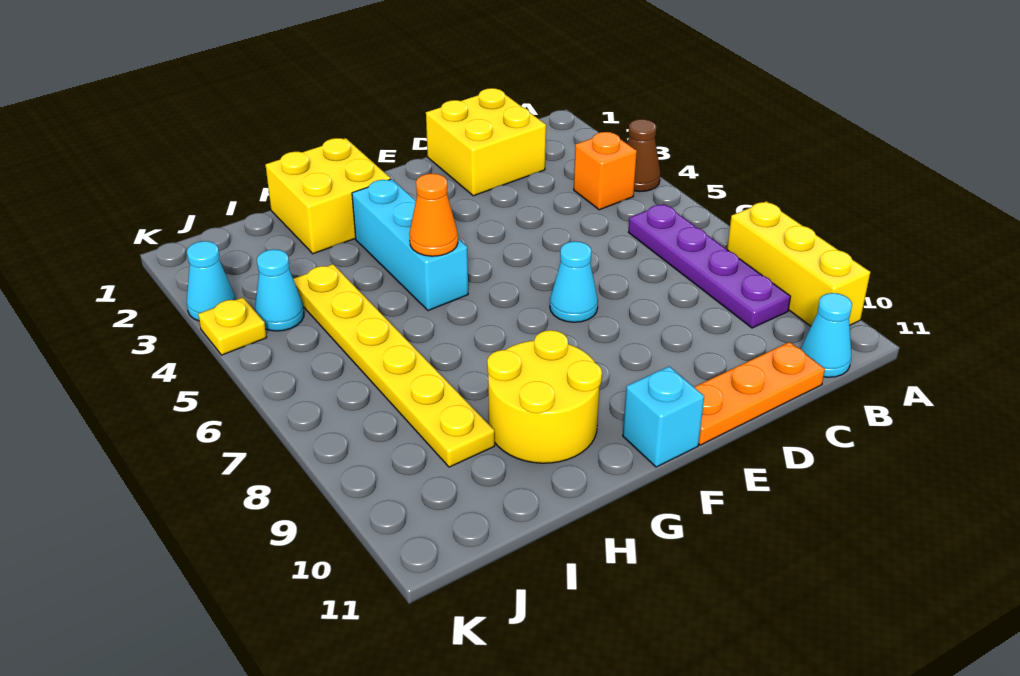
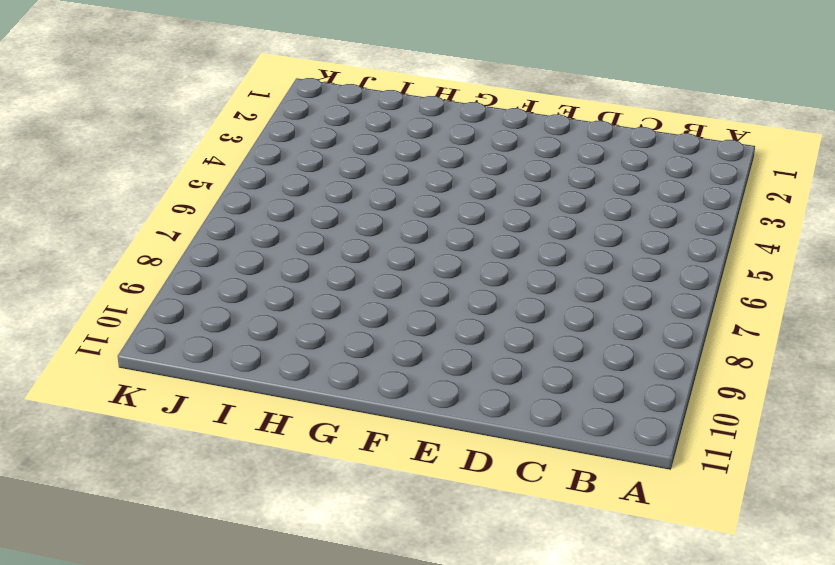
none -> brown cone A4 level 1
none -> yellow brick A8:A10 level 1
none -> orange brick B4 level 1

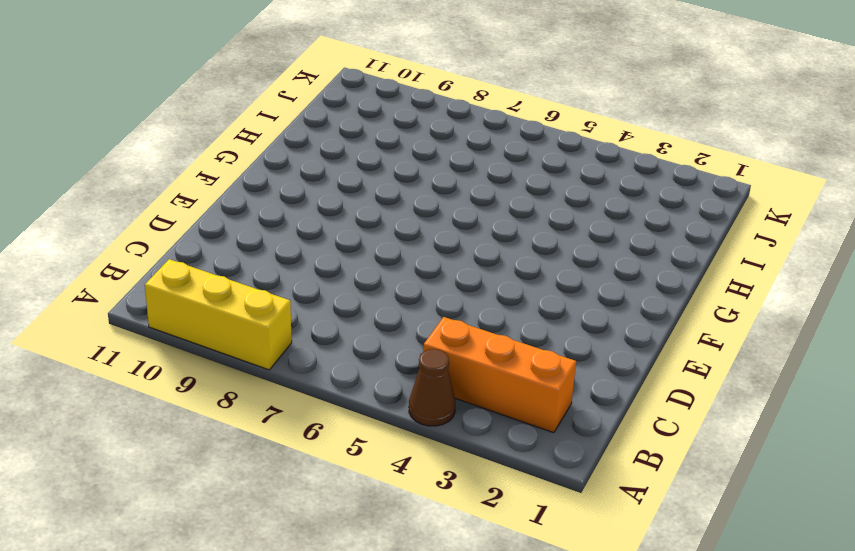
orange brick B2:B4 level 1 -> orange brick B4 level 1
none -> purple plate B6:B9 level 1
none -> cyan cone B11 level 1
none -> yellow brick C1:D2 level 1

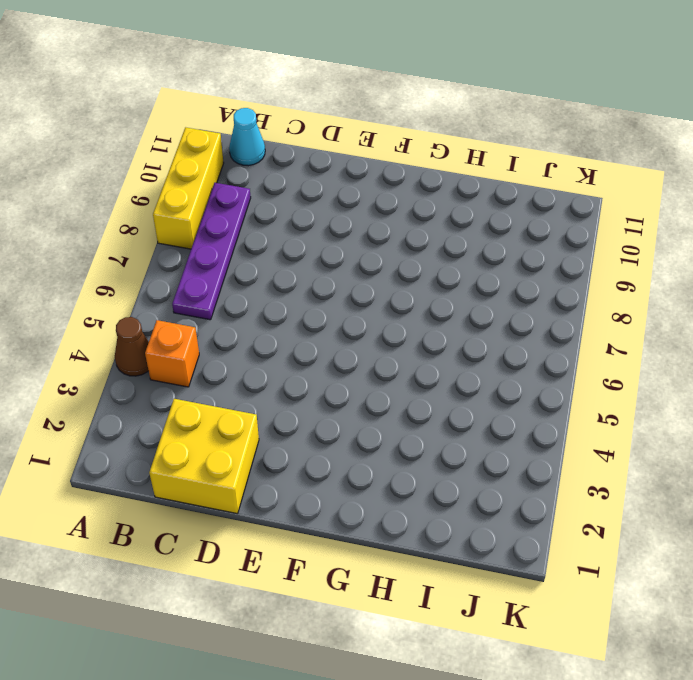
none -> orange plate C11:E11 level 1
none -> cyan cone E7 level 1
none -> cyan brick F11 level 1

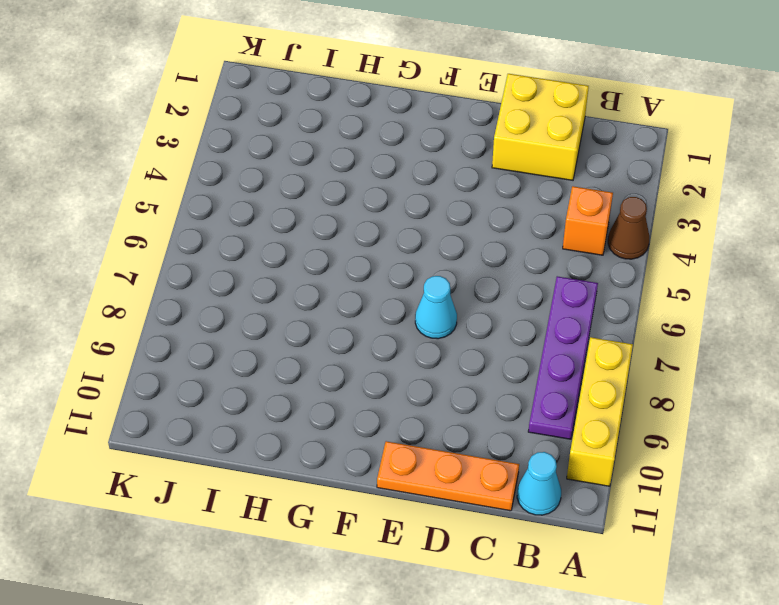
none -> cyan brick F11 level 1
none -> yellow brick G1:H2 level 1
none -> cyan brick G3:G5 level 1

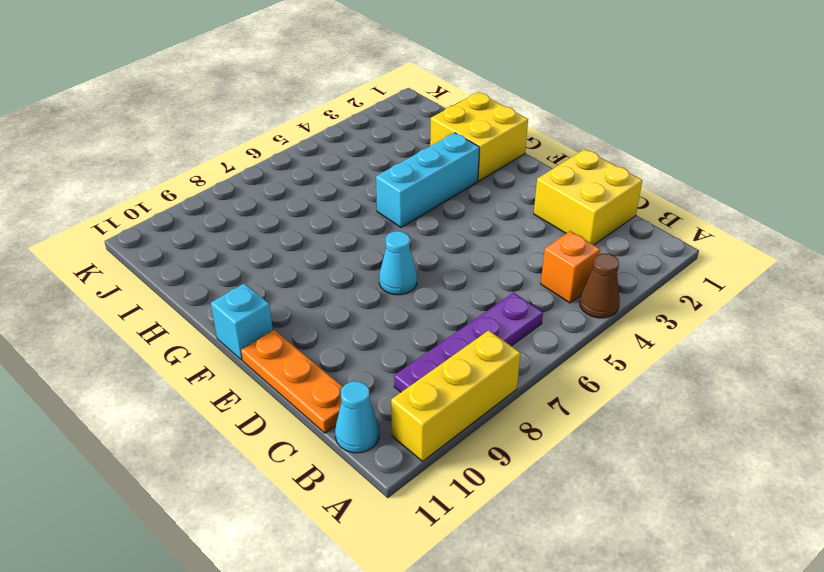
none -> yellow round brick G9:H10 level 1
none -> yellow plate I4:I9 level 1
none -> cyan cone J4 level 1

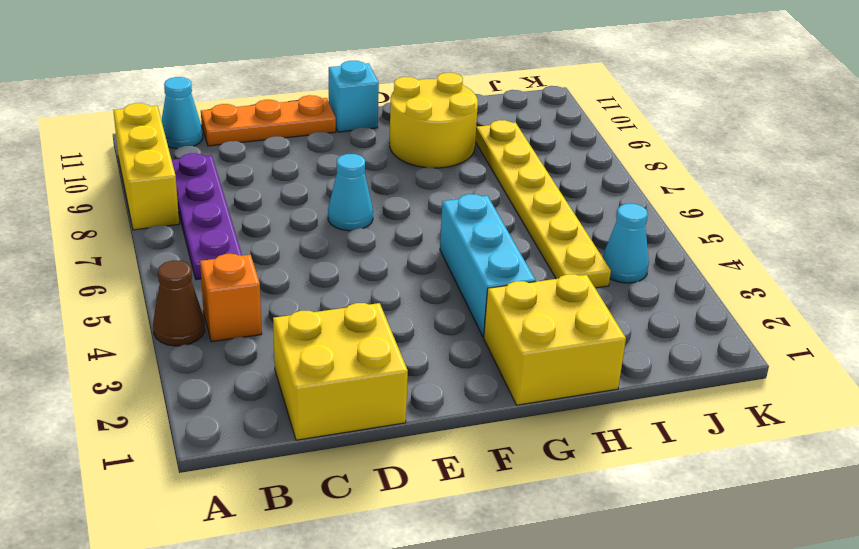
none -> cyan cone K3 level 1
none -> yellow plate K4 level 1
none -> orange cone G5 level 2

